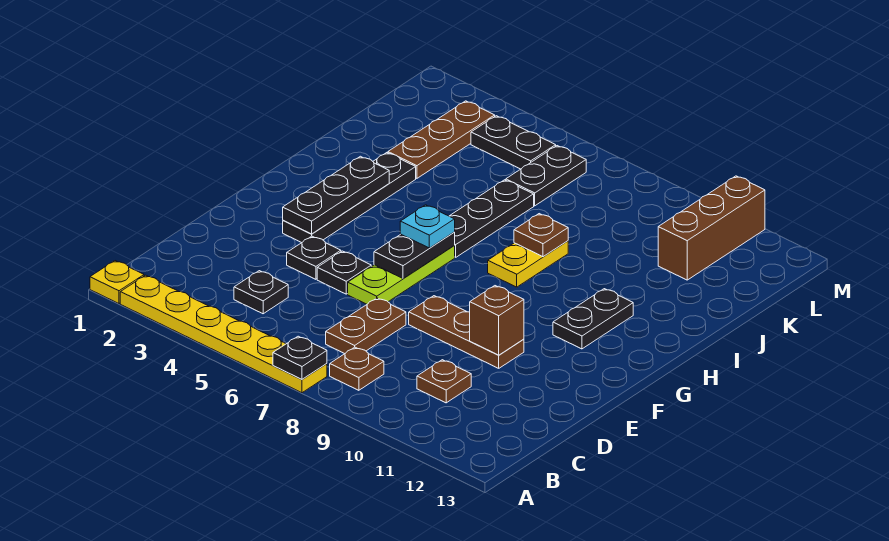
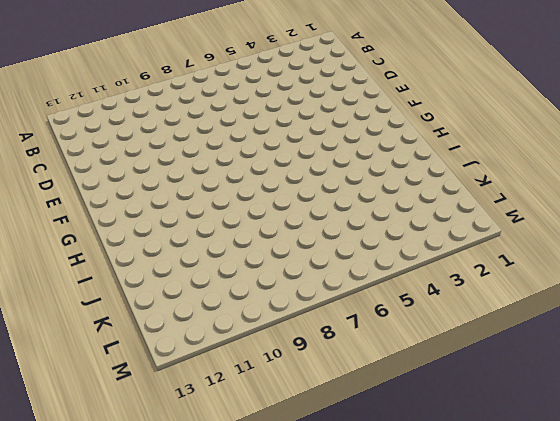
none -> yellow plate A1 level 1
none -> yellow plate A2:A7 level 1
none -> brown plate B8 level 1

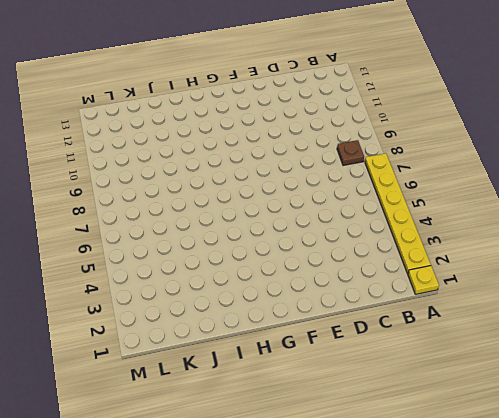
none -> black plate C4 level 1
none -> brown plate C7:D7 level 1
none -> brown plate C10 level 1

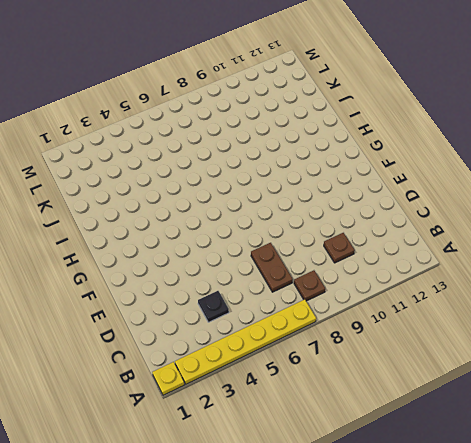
none -> black plate E4 level 1
none -> black plate E5 level 1
none -> lime plate E6:G6 level 1

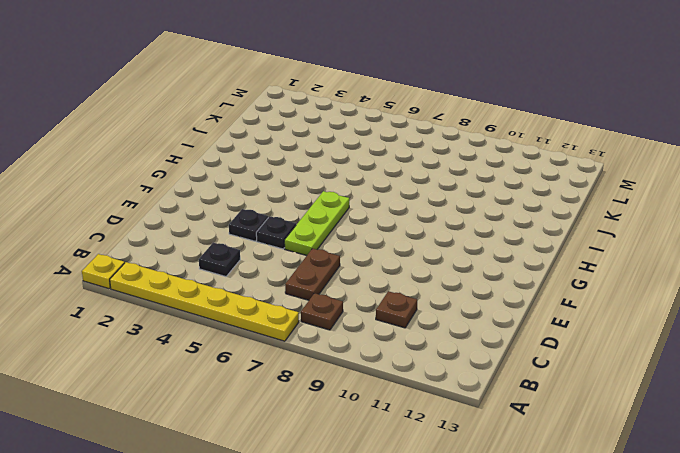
none -> brown plate E8:E10 level 1
none -> black plate F3:I3 level 1
none -> black plate G11:H11 level 1

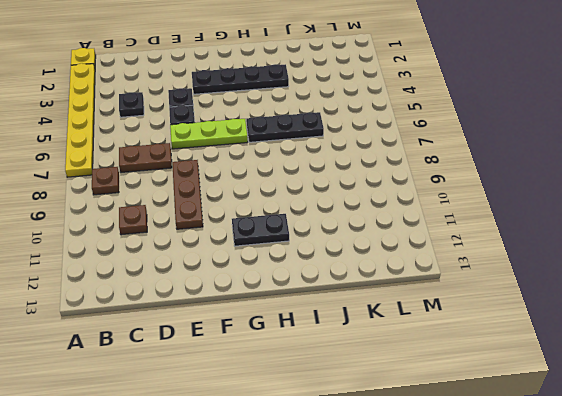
none -> yellow plate H8:I8 level 1
none -> brown plate J3:L3 level 1
none -> black plate K6:L6 level 1

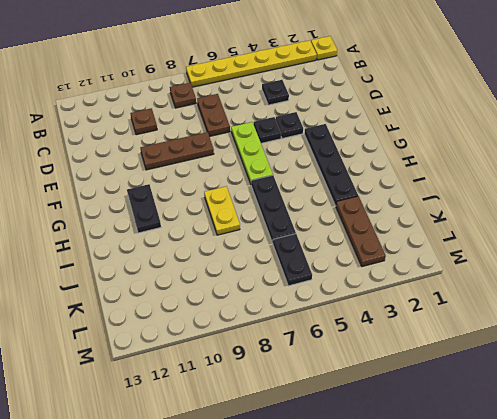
none -> brown brick K11:M11 level 1
none -> black plate L4:L5 level 1
none -> black plate A7 level 2

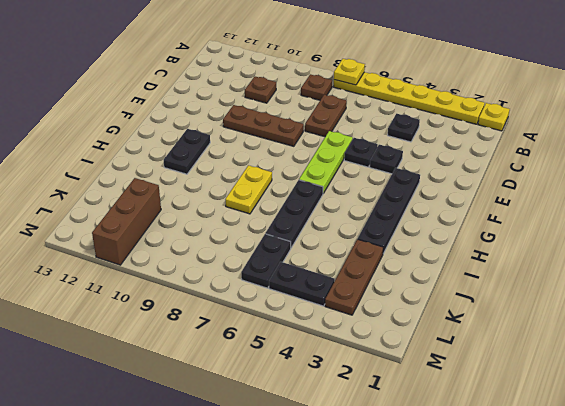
yellow plate A7 level 2 -> black plate A7 level 2
none -> brown brick E10 level 2
none -> black plate F3:H3 level 2
none -> black plate F6:G6 level 2

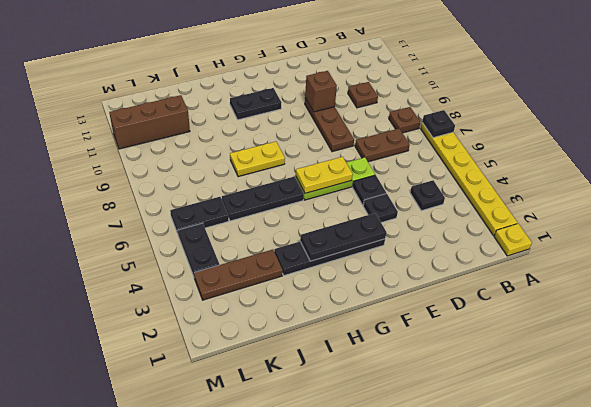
yellow plate F6:G6 level 2 -> black plate F6:G6 level 2
none -> brown plate I8 level 2
none -> cyan plate G6 level 3

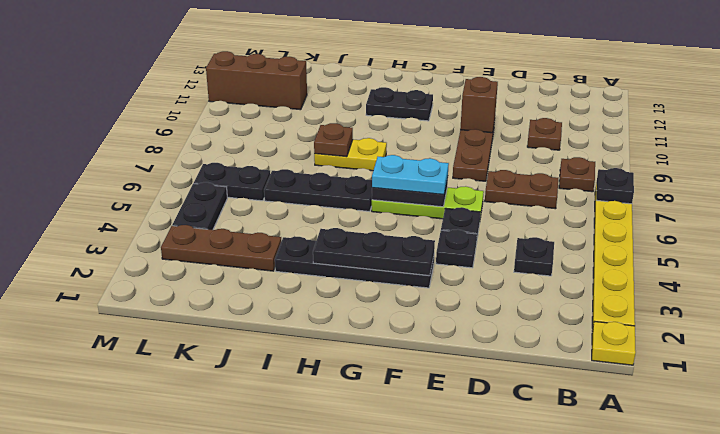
cyan plate F6:G6 level 3 -> cyan plate G6 level 3

